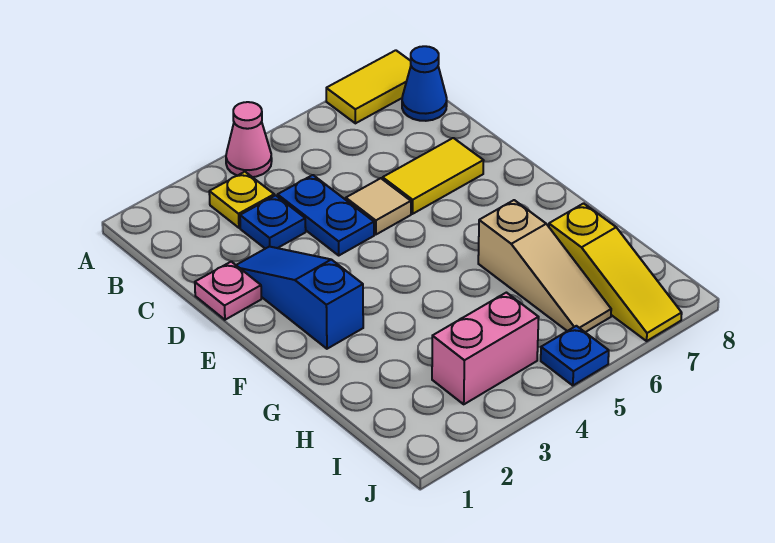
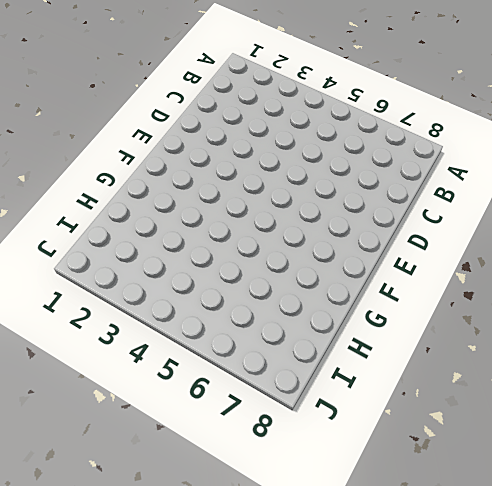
none -> pink cone A4 level 1
none -> yellow tile A7:A8 level 1
none -> yellow plate B3 level 1

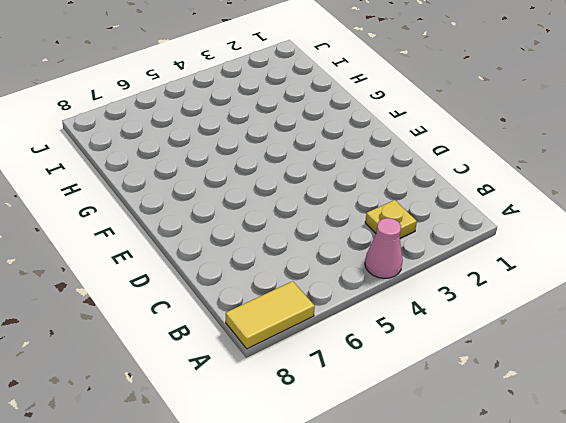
none -> blue cone B8 level 1
none -> blue plate C3 level 1
none -> blue plate C4:D4 level 1

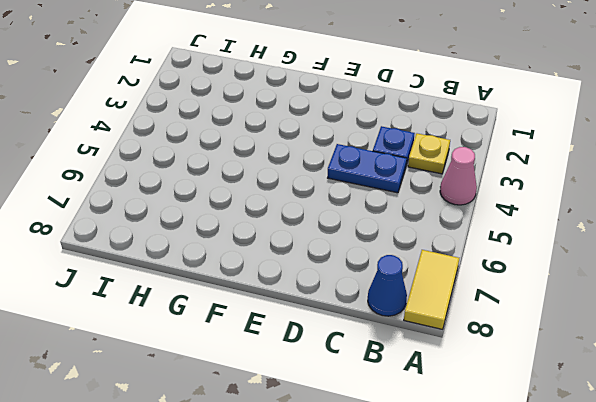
none -> pink plate D1 level 1
none -> blue slope D2:F2 level 1 top F
none -> tan tile D5 level 1

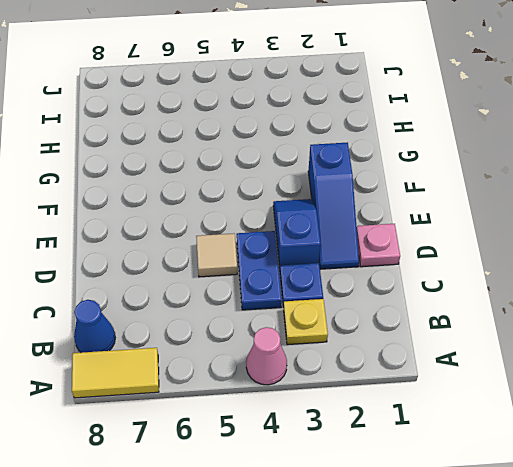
blue slope D3:E3 level 1 top D -> none
none -> yellow tile D6:D7 level 1
none -> tan slope G6:I6 level 1 top G
none -> yellow slope H7:J7 level 1 top H

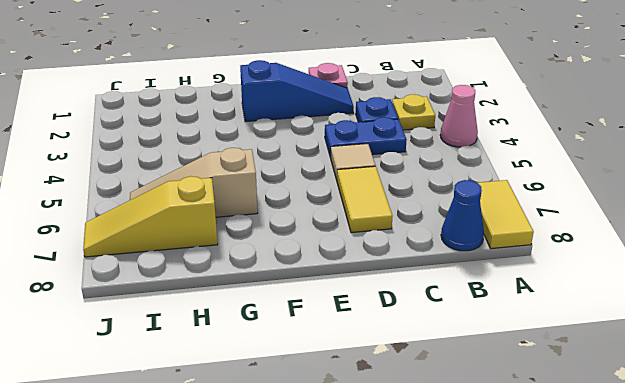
none -> pink brick I3:I4 level 1
none -> blue plate J5 level 1

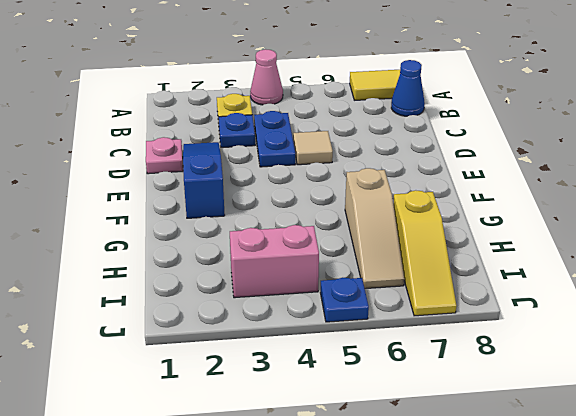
none -> yellow tile D6:D7 level 1

